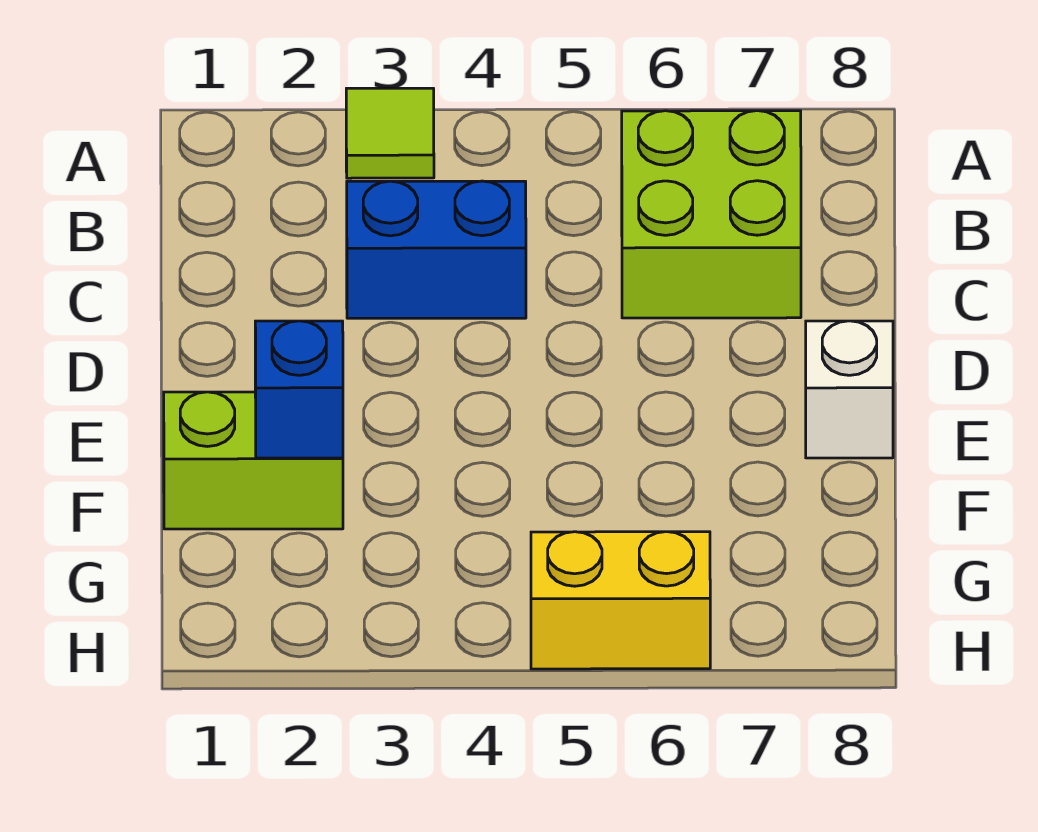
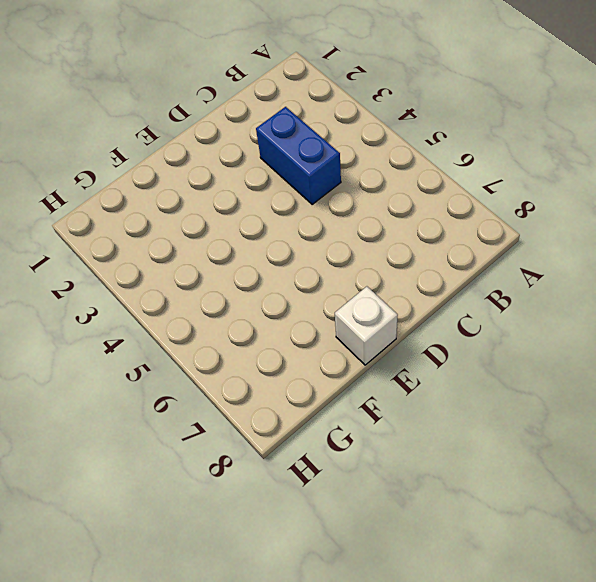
none -> lime tile A3 level 1
none -> lime brick B6:C7 level 1

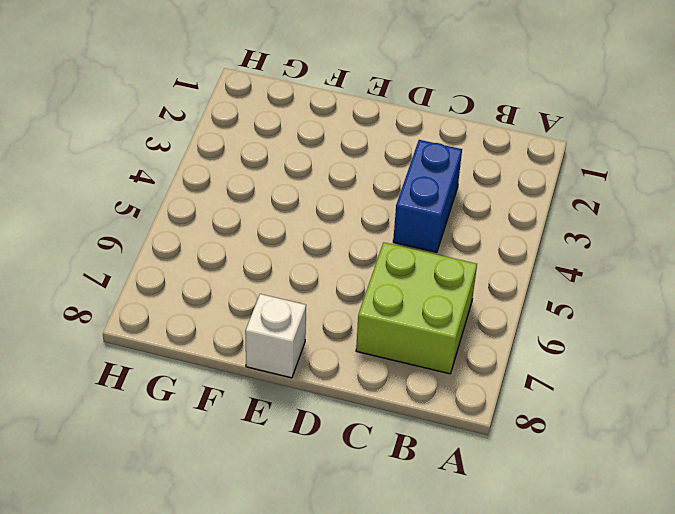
none -> lime tile A3 level 1
none -> lime brick F1:F2 level 1

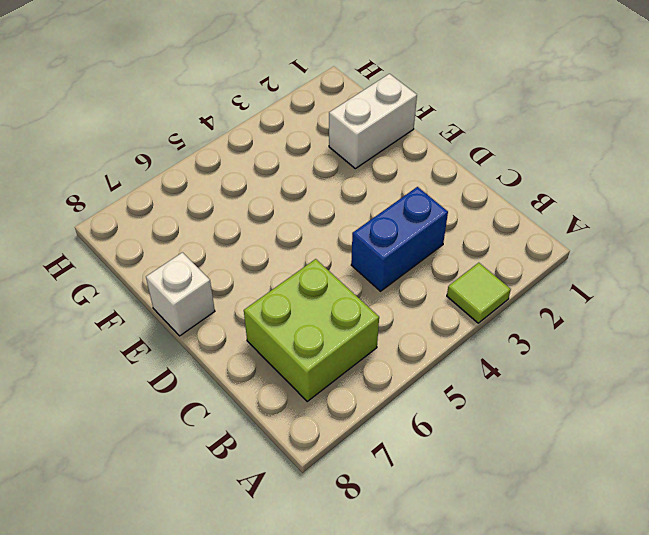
white brick F1:F2 level 1 -> lime brick F1:F2 level 1
none -> yellow brick H5:H6 level 1
none -> blue brick F2 level 2

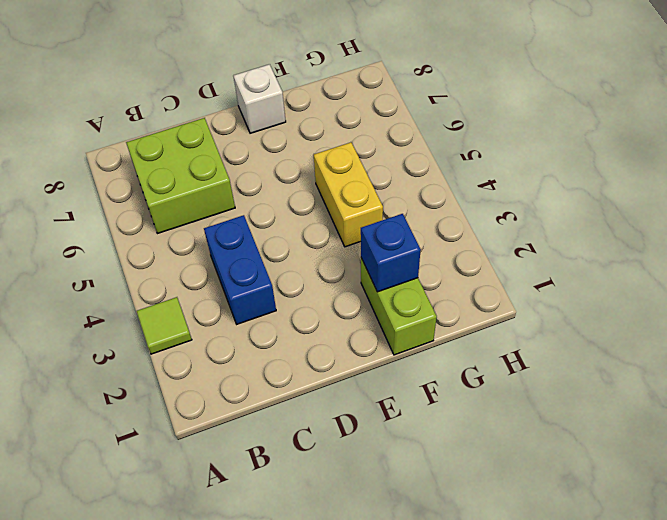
yellow brick F4:F5 level 1 -> yellow brick H5:H6 level 1

